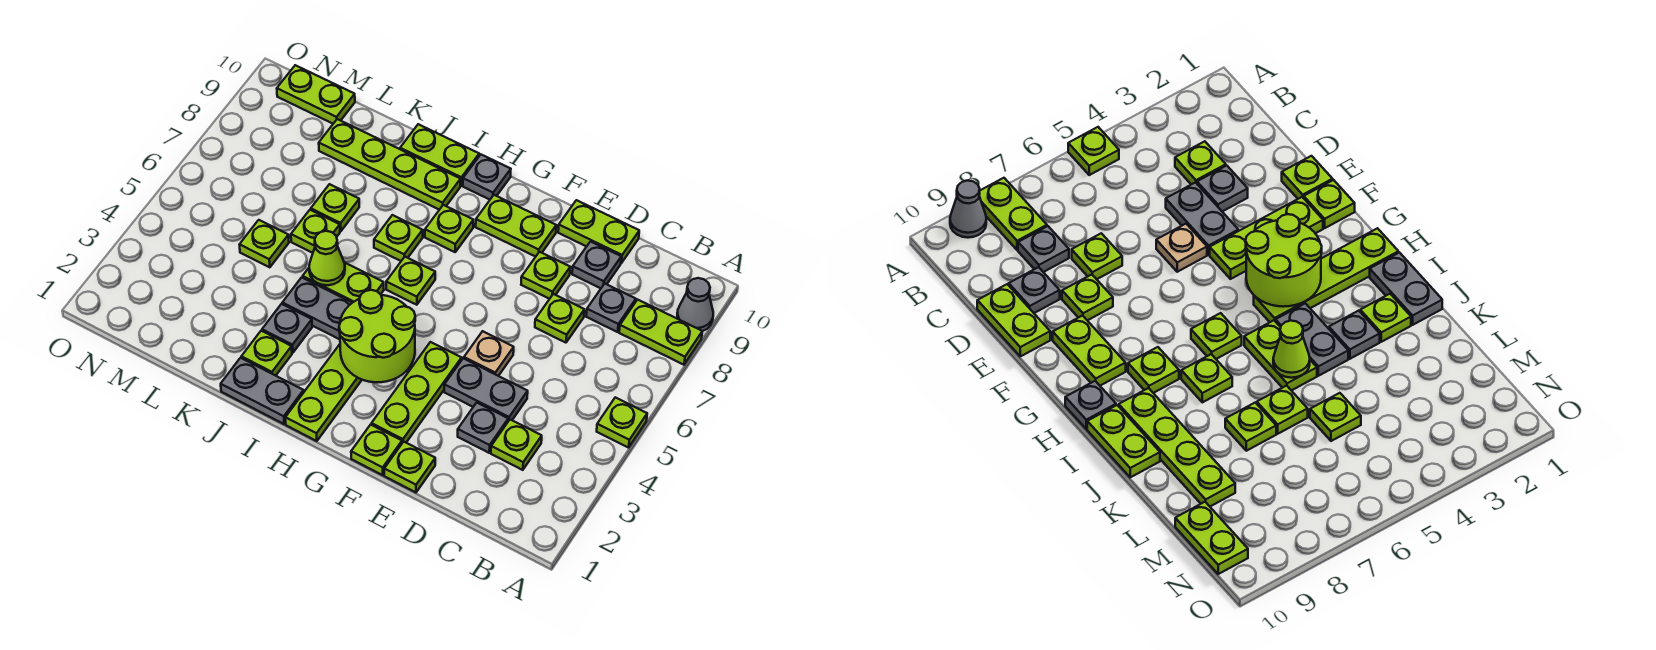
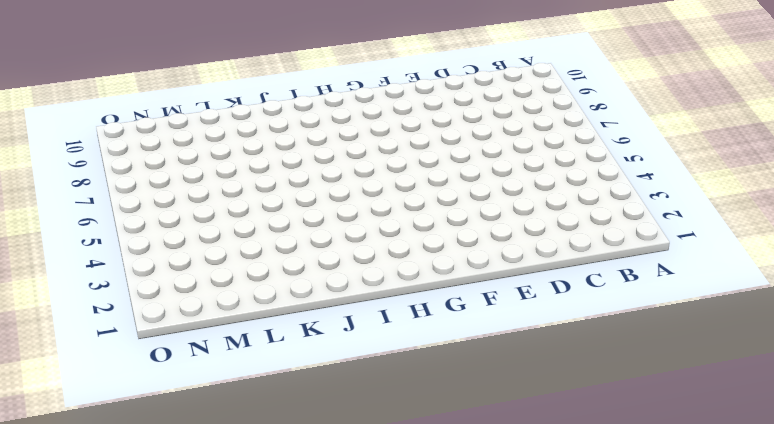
none -> lime plate A5 level 1
none -> lime plate A8:B8 level 1
none -> grey cone A9 level 1
none -> lime plate C3 level 1

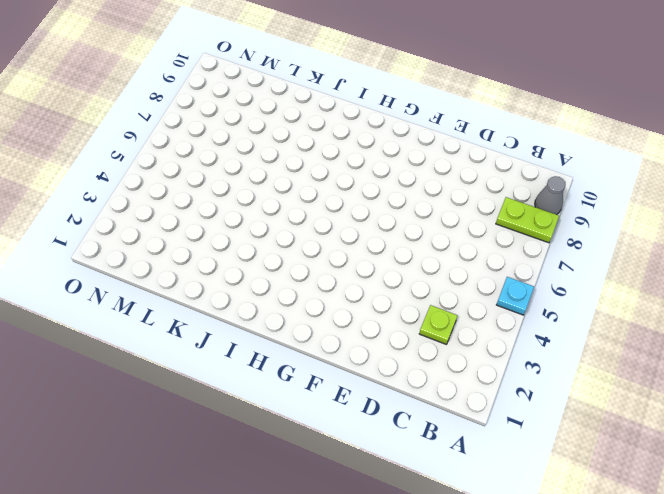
cyan plate A5 level 1 -> lime plate A5 level 1
none -> grey plate C8 level 1
none -> grey plate D3 level 1
none -> grey plate D4:E4 level 1
none -> lime plate D7 level 1

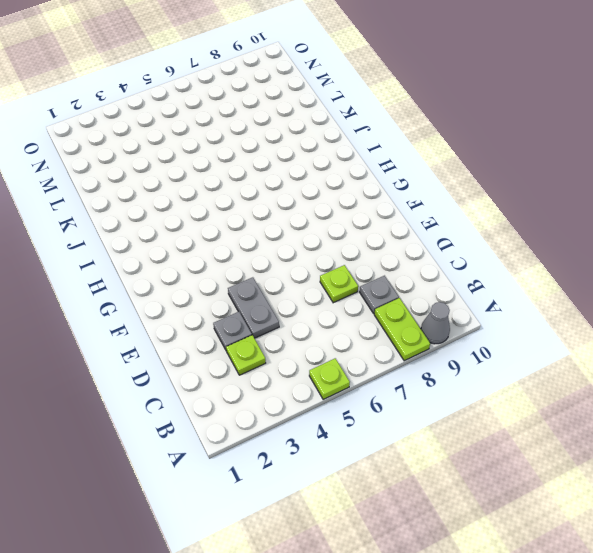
none -> grey plate D9 level 1
none -> lime plate D10:E10 level 1
none -> lime plate E1 level 1
none -> tan plate E5 level 1

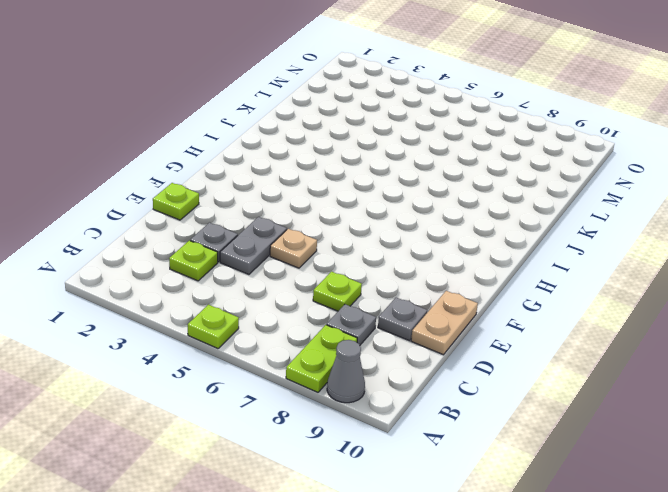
tan plate D10:E10 level 1 -> lime plate D10:E10 level 1
none -> lime plate E8 level 1
none -> lime plate F1 level 1
none -> lime plate F2:F4 level 1
none -> lime plate F9:G9 level 1

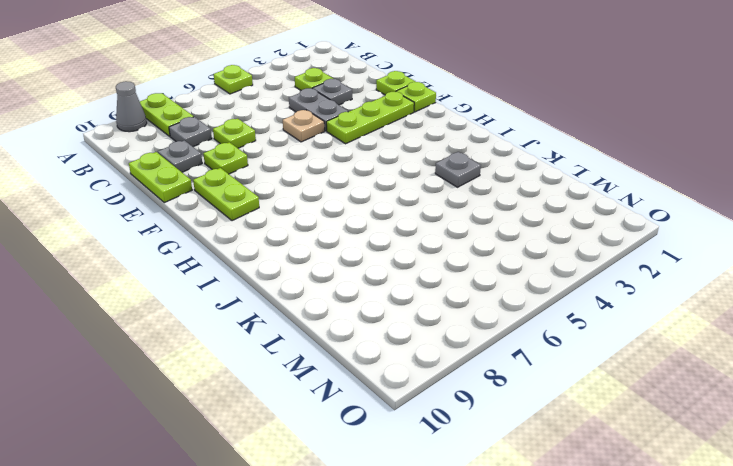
none -> lime plate H1:H4 level 1
none -> lime plate H6 level 1
none -> lime plate H8 level 1
none -> grey plate H10 level 1

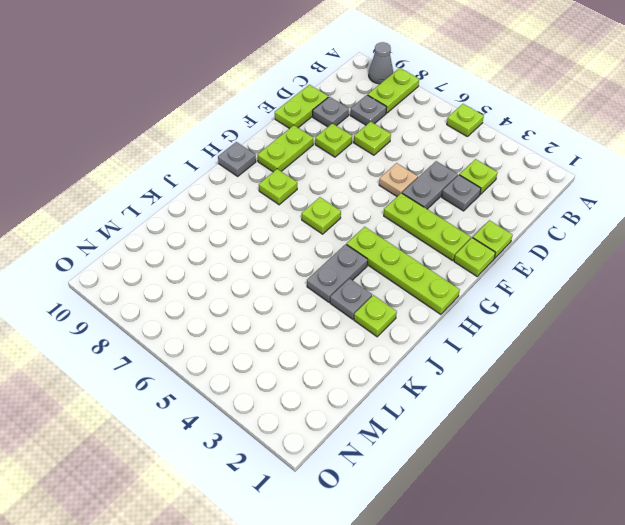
none -> grey plate I1:J1 level 1
none -> lime plate I5:J5 level 1
none -> lime plate I7 level 1
none -> lime plate I9:L9 level 1

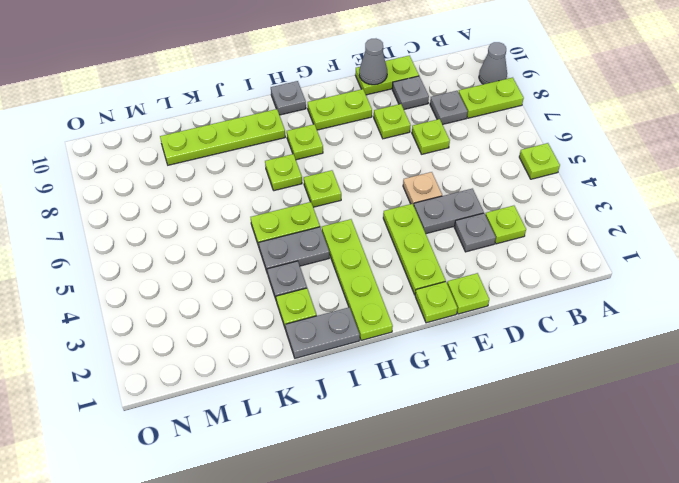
grey cone E10 level 2 -> none
none -> lime plate I10:J10 level 1
none -> lime plate K6 level 1
none -> lime plate K7 level 1
none -> lime plate L5 level 1

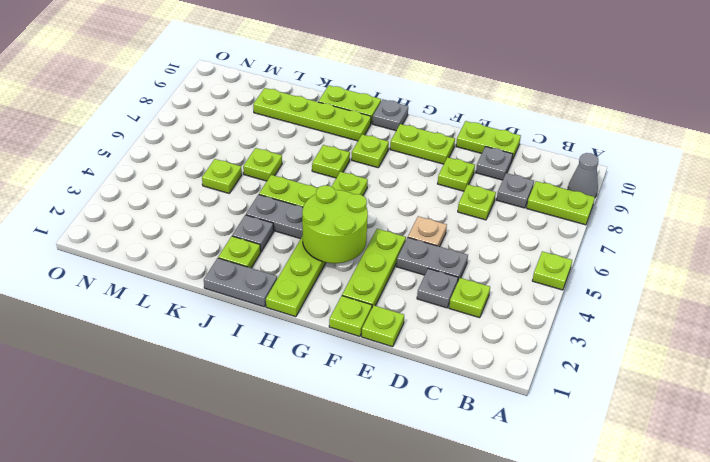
none -> lime plate K7 level 1
none -> lime plate M10:N10 level 1
none -> lime cone J5 level 2

